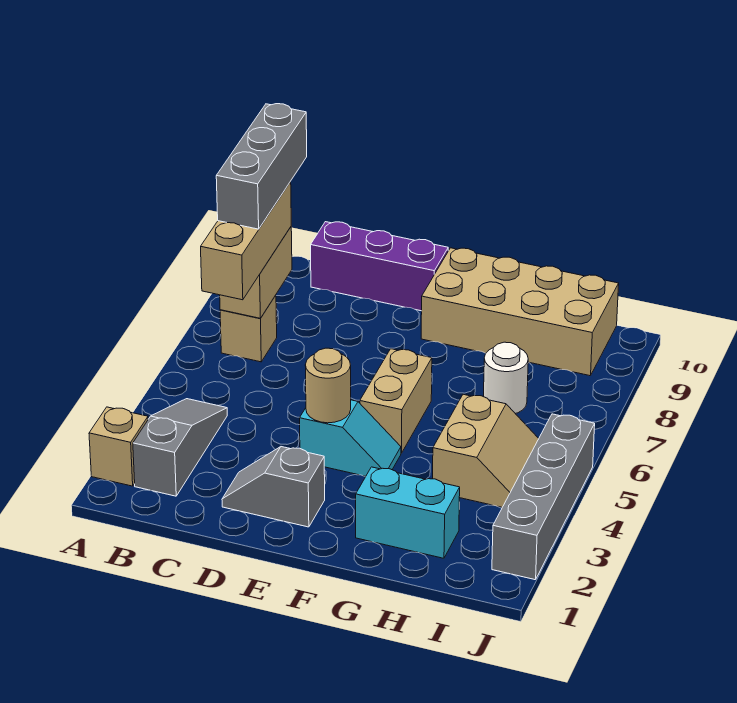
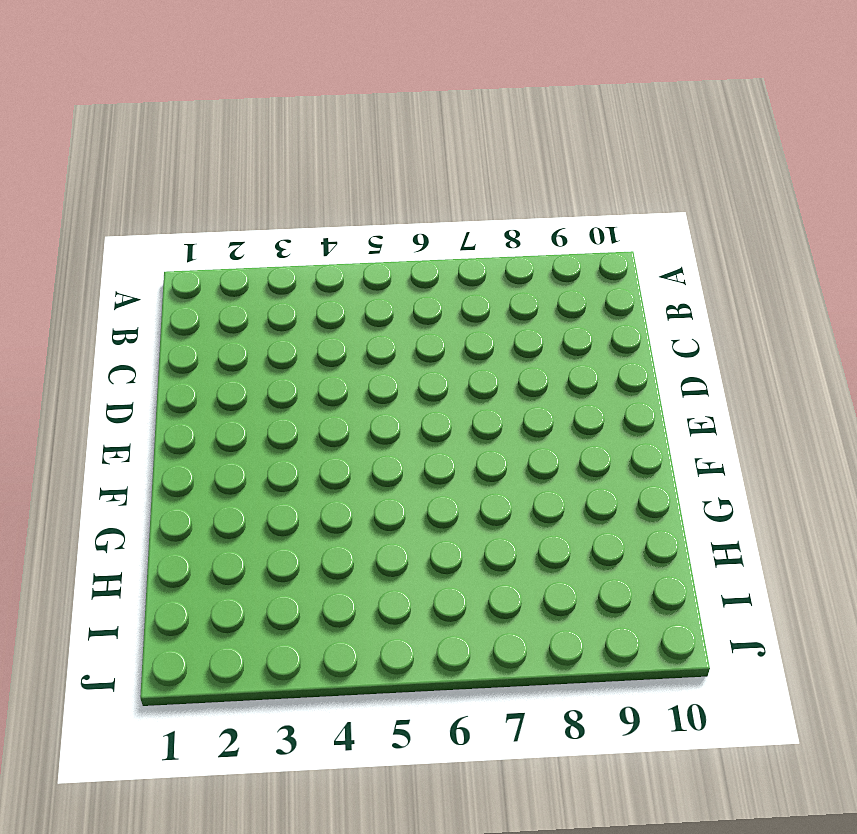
none -> tan brick A2 level 1
none -> grey slope B2:B4 level 1 top 2
none -> tan brick B7 level 1

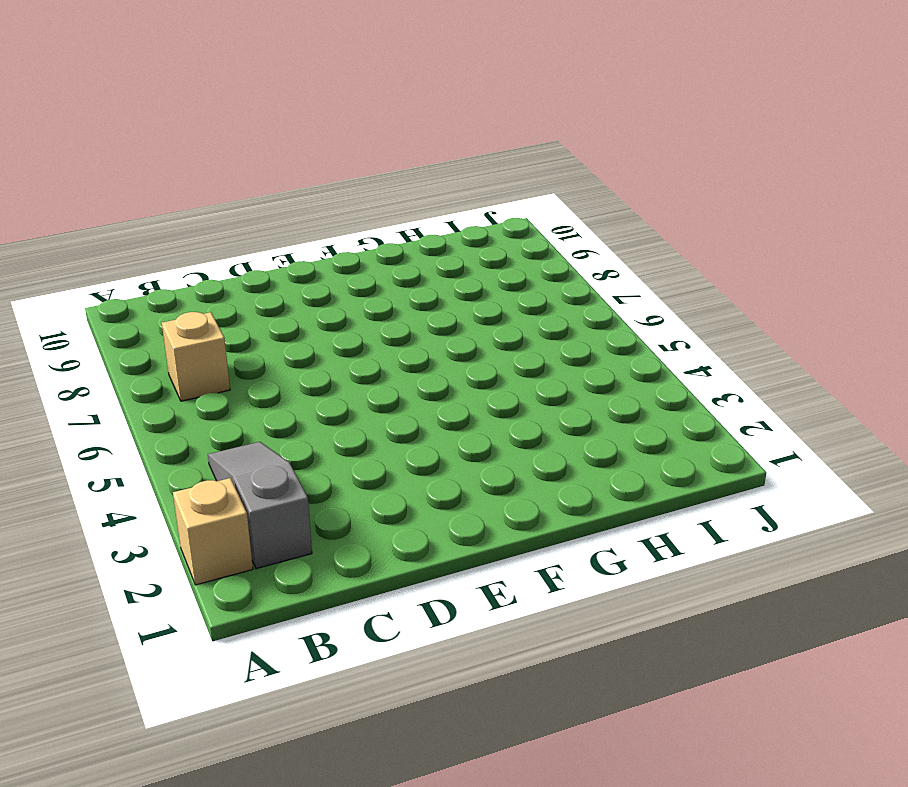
none -> purple brick C10:E10 level 1
none -> grey slope D2:E2 level 1 top E
none -> cyan slope E4:F4 level 1 top E

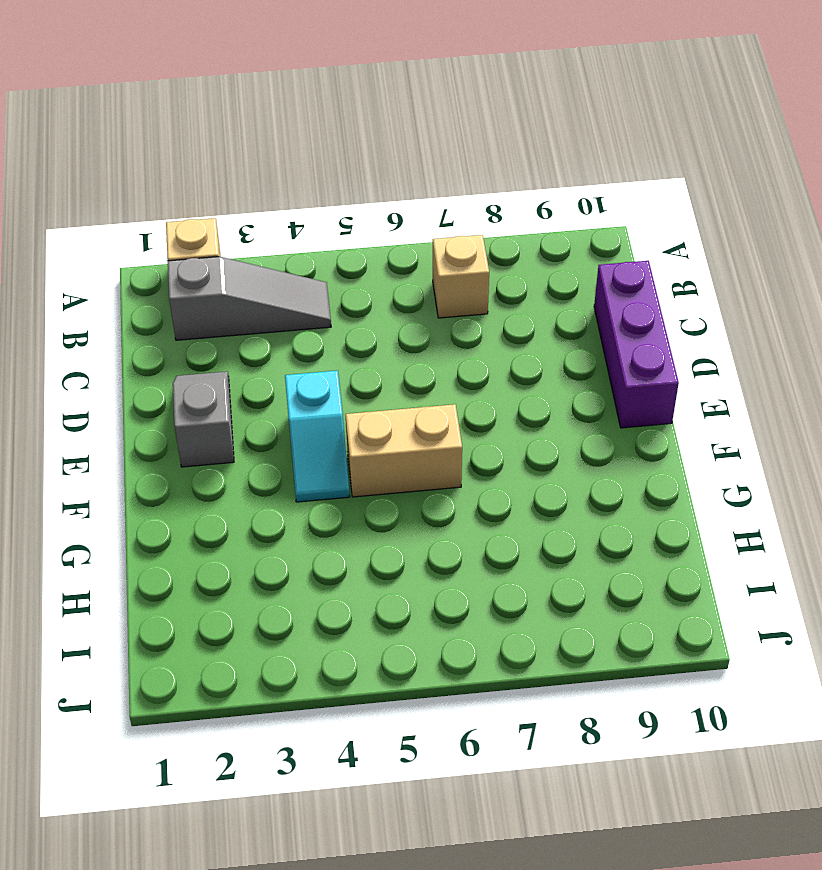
none -> tan brick F9:I10 level 1
none -> cyan brick G2:H2 level 1
none -> tan slope H4:I5 level 1 top H

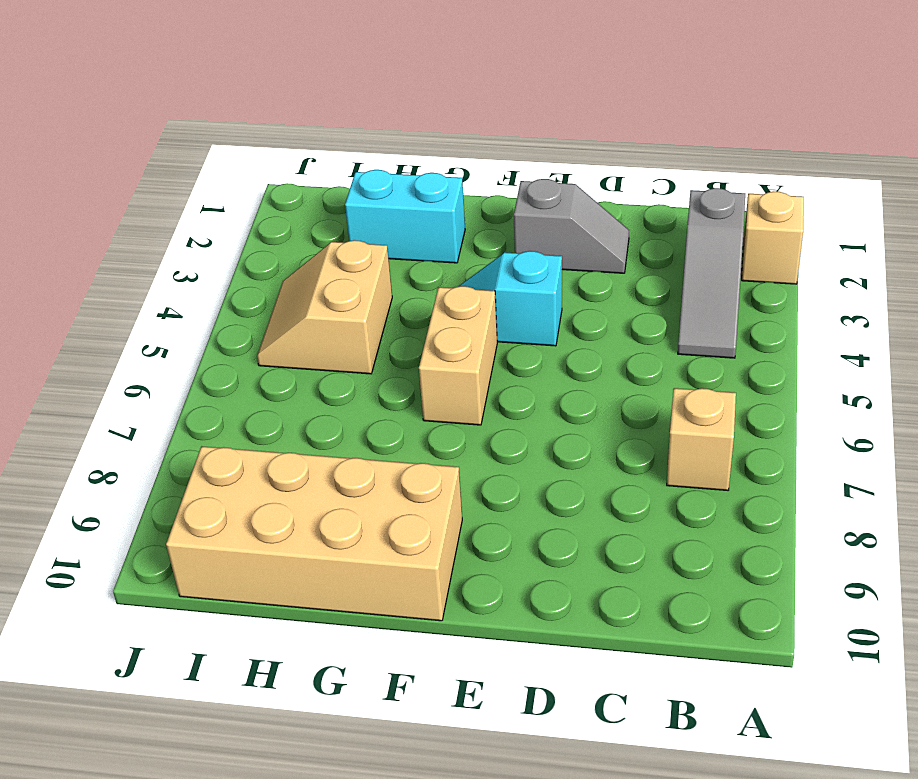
none -> purple brick C10:E10 level 1
none -> white round brick H7 level 1
none -> grey brick J2:J5 level 1

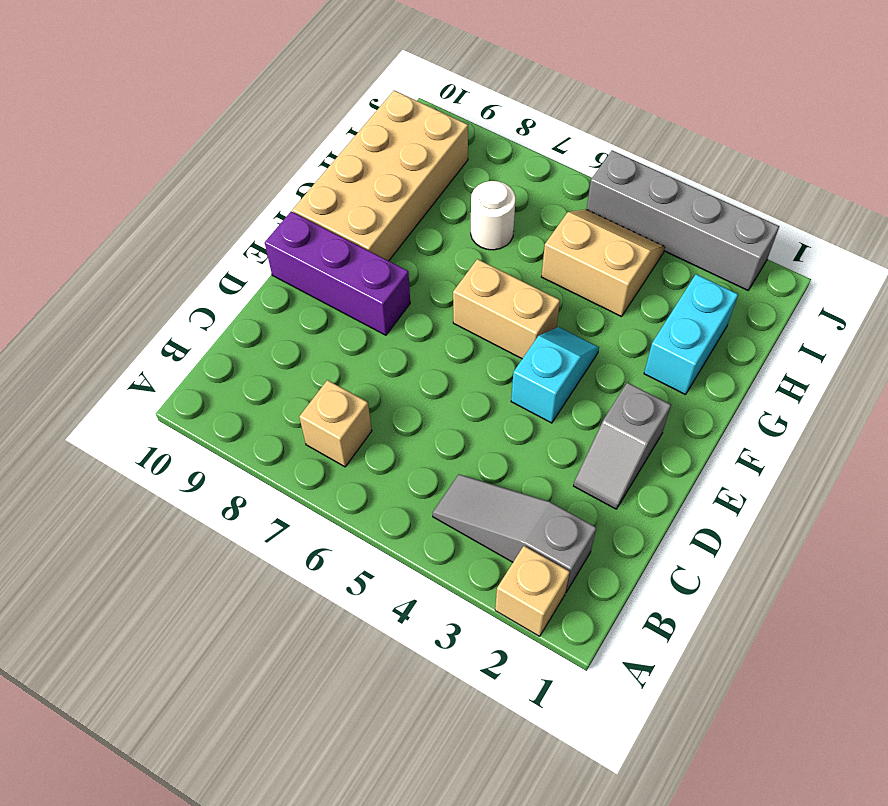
purple brick E8:E10 level 1 -> purple brick C10:E10 level 1
none -> tan brick B7:B8 level 2
none -> tan round brick E4 level 2
none -> tan brick B6:B8 level 3

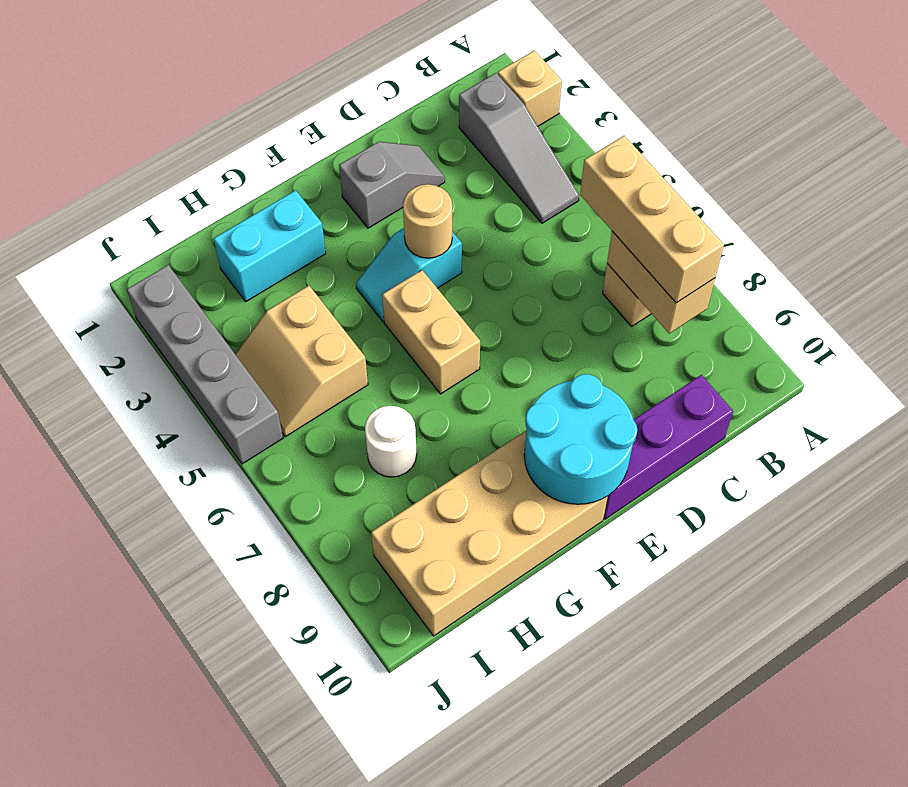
cyan round brick E9:F10 level 2 -> none
none -> grey brick B7:B9 level 4

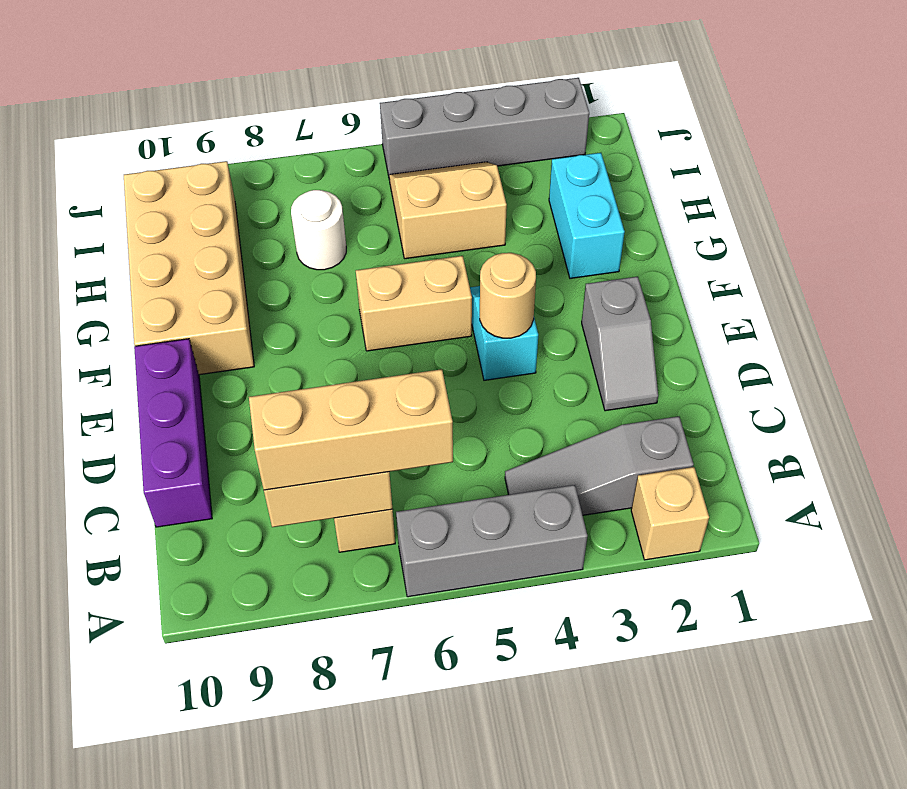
grey brick A4:A6 level 1 -> grey brick B7:B9 level 4

